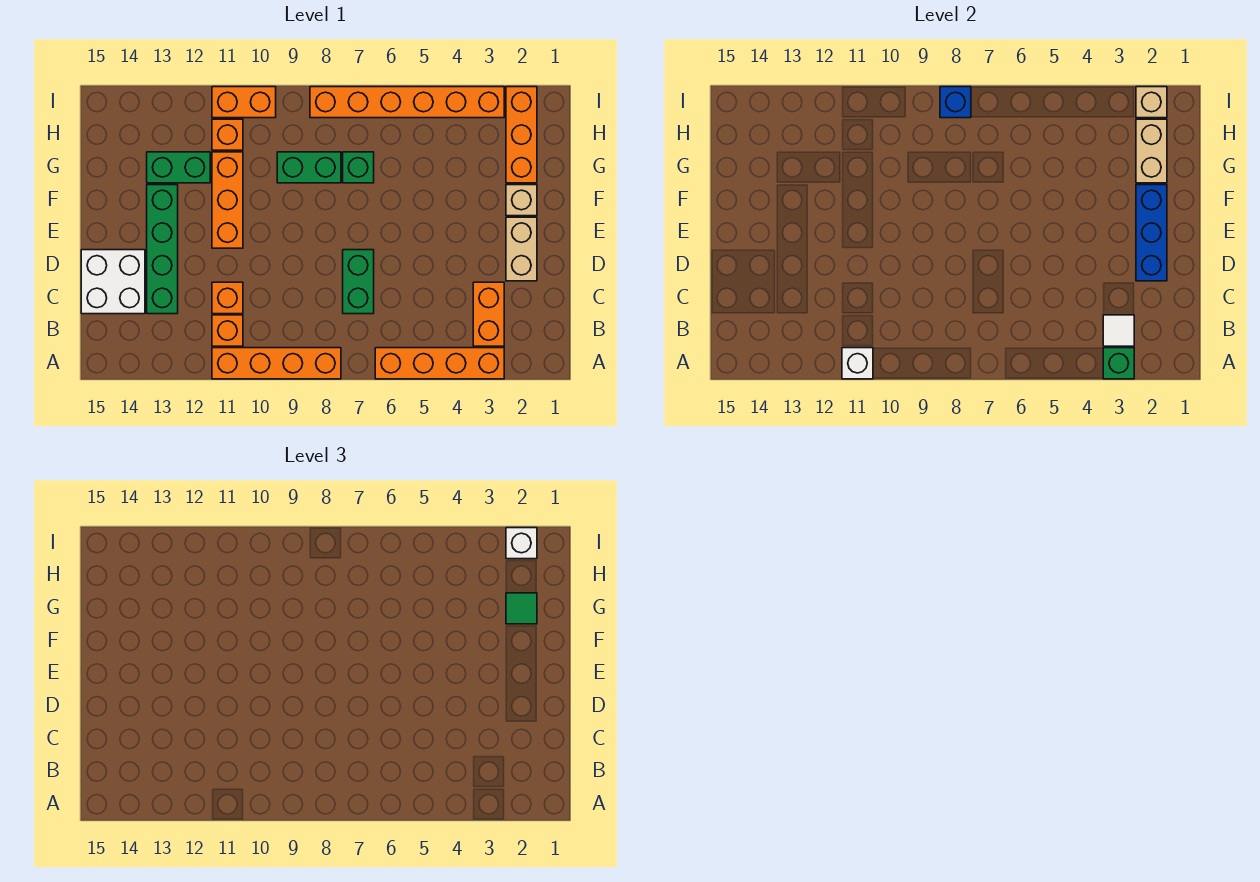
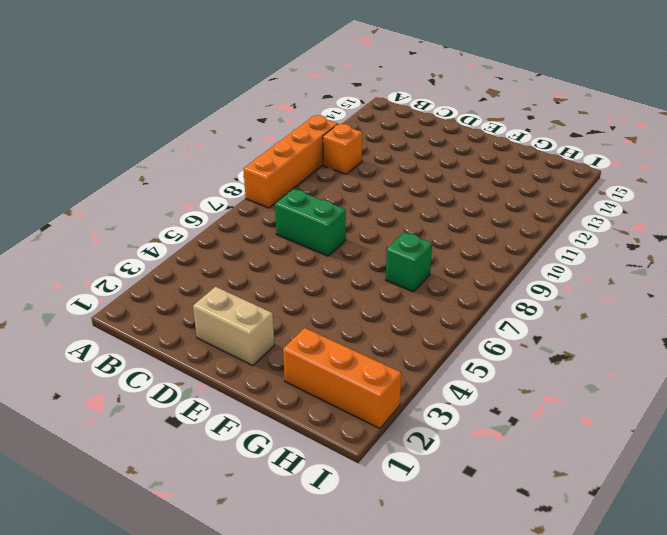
none -> orange brick A3:A6 level 1
none -> orange brick B3:C3 level 1
none -> orange brick C11 level 1

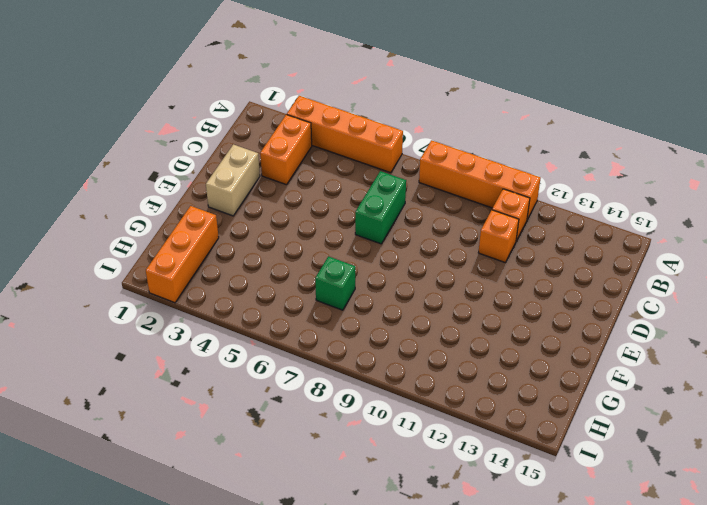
none -> green brick C13:F13 level 1
none -> white brick C14:D15 level 1
none -> orange brick E11:G11 level 1

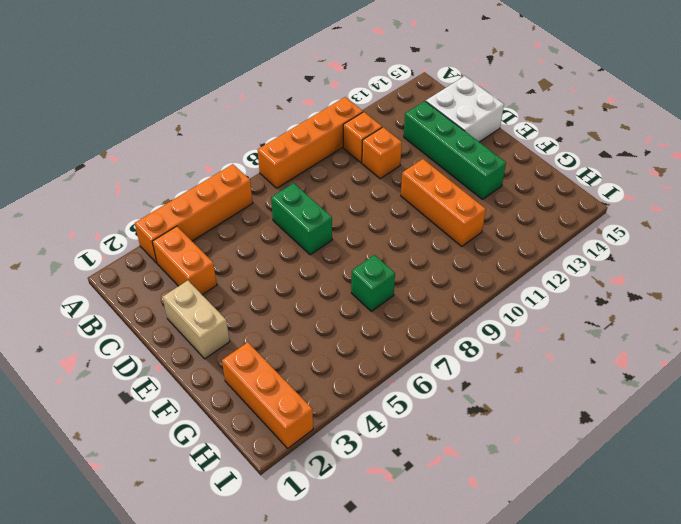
none -> tan brick F2 level 1
none -> green brick G8:G9 level 1
none -> green brick G12:G13 level 1

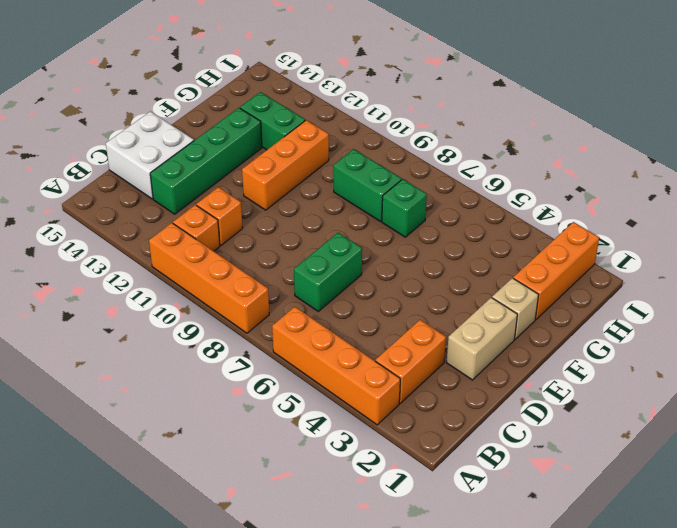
none -> orange brick H11 level 1
none -> orange brick I3:I8 level 1
none -> orange brick I10:I11 level 1

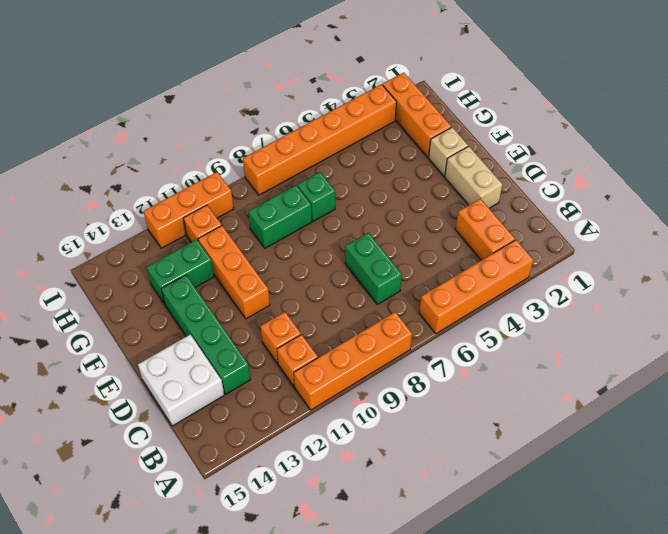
orange brick I10:I12 level 1 -> orange brick I10:I11 level 1
none -> green brick A3 level 2
none -> white brick A11 level 2
none -> white tile B3 level 2

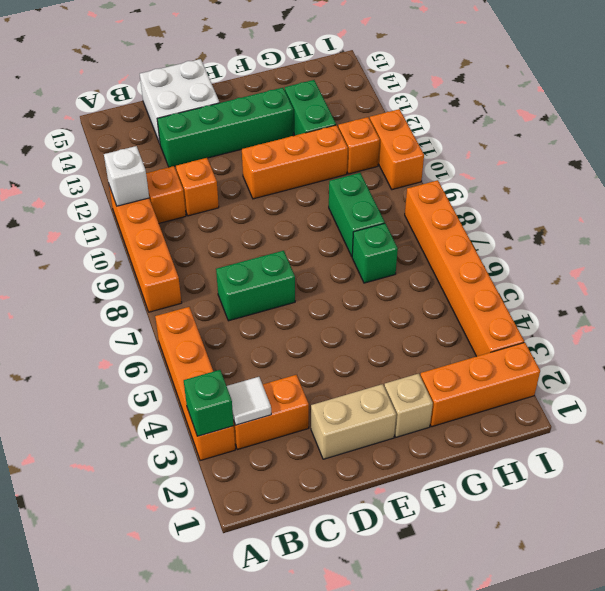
none -> blue brick D2:F2 level 2
none -> tan brick G2:H2 level 2
none -> tan brick I2 level 2

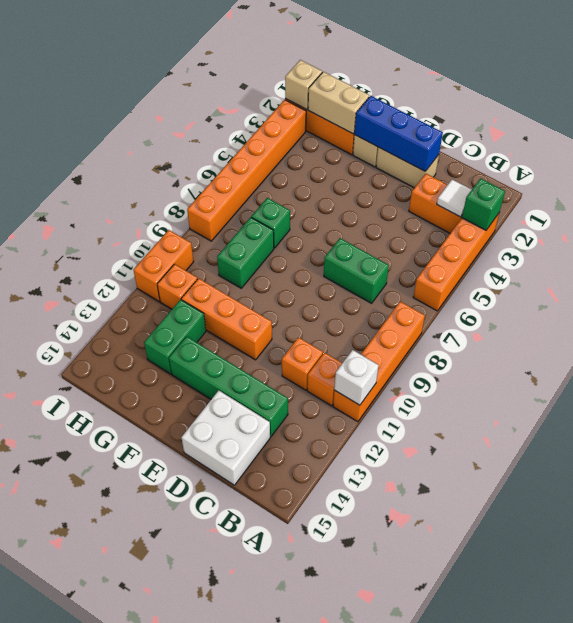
none -> blue brick I8 level 2
none -> green tile G2 level 3
none -> white brick I2 level 3

